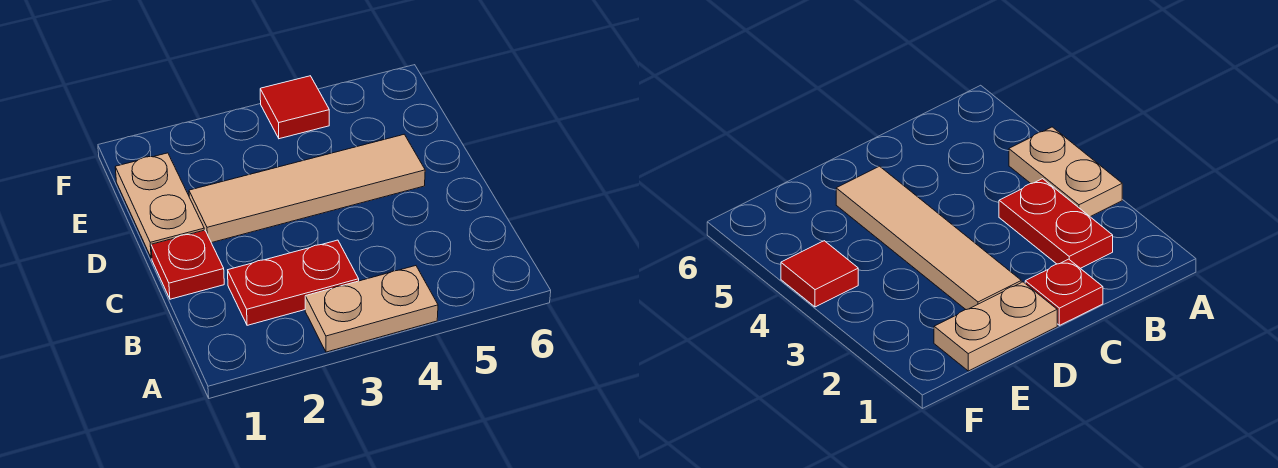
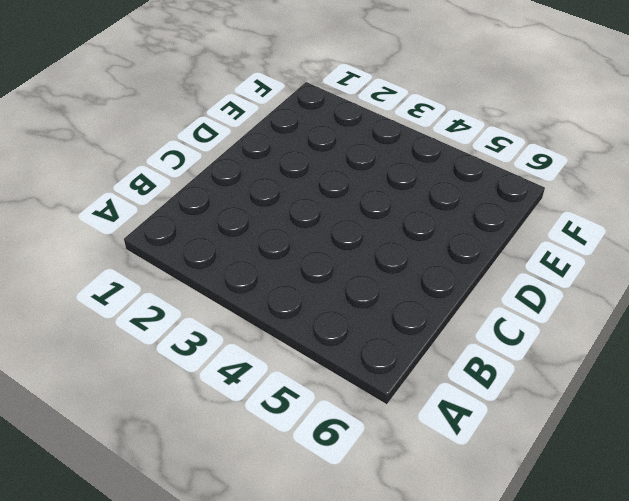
none -> tan plate A3:A4 level 1
none -> red plate B2:B3 level 1

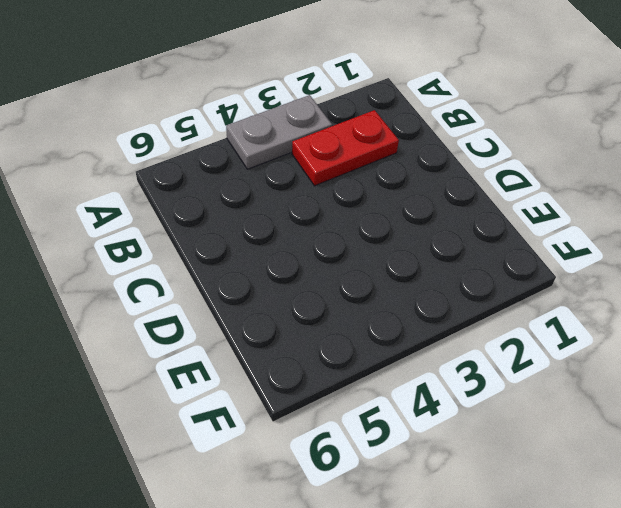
grey plate A3:A4 level 1 -> tan plate A3:A4 level 1
none -> red plate C1 level 1
none -> tan plate D1:E1 level 1

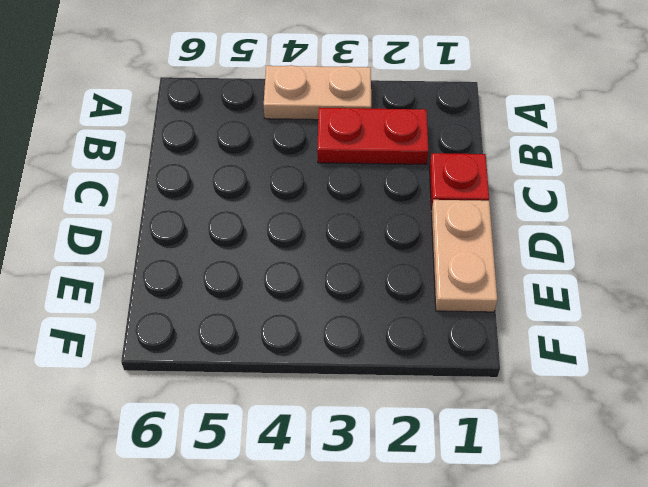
none -> tan tile D2:D5 level 1
none -> red tile F4 level 1

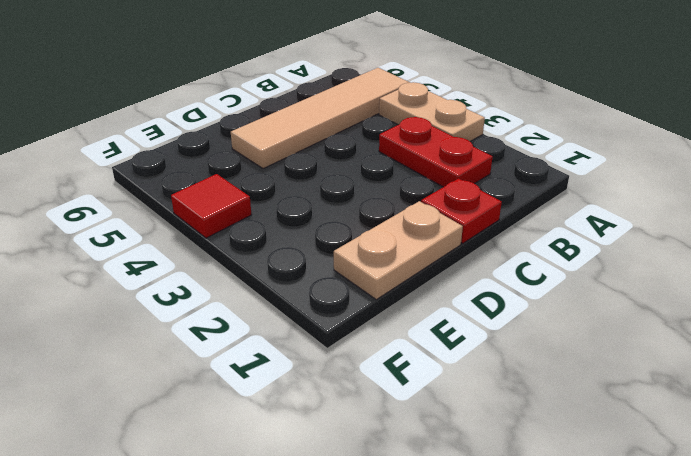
tan tile A5:D5 level 1 -> tan tile D2:D5 level 1

